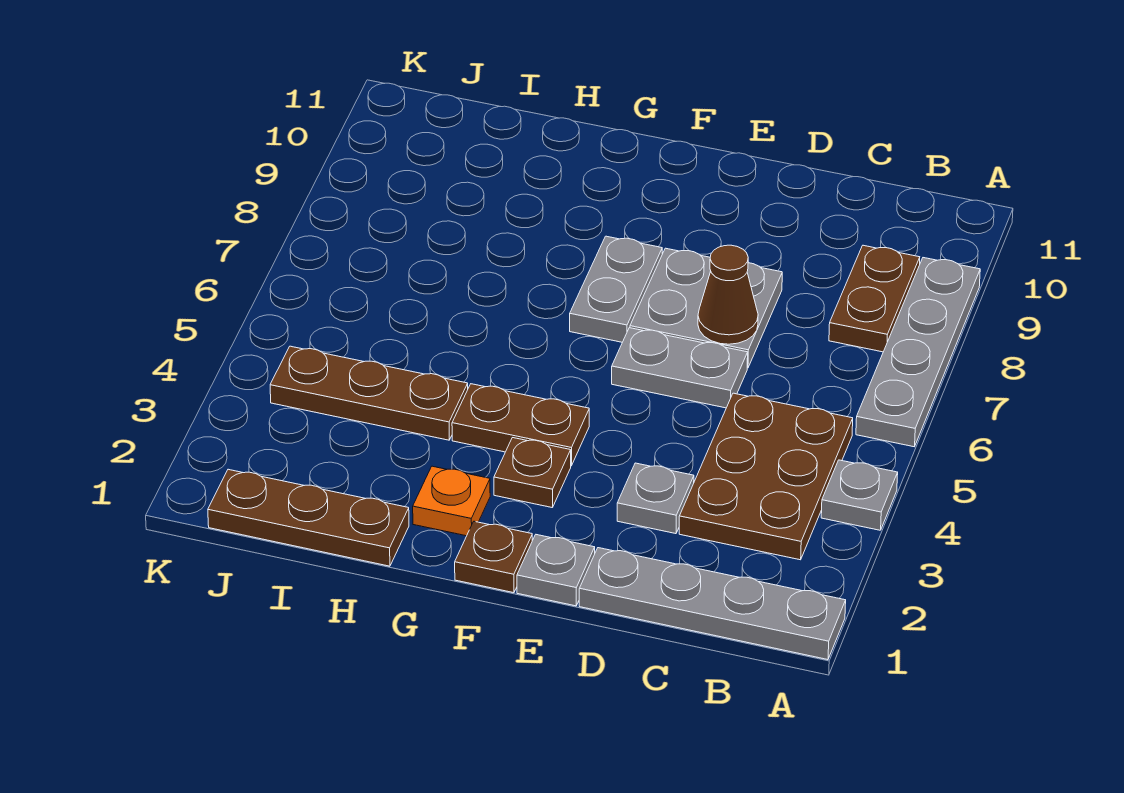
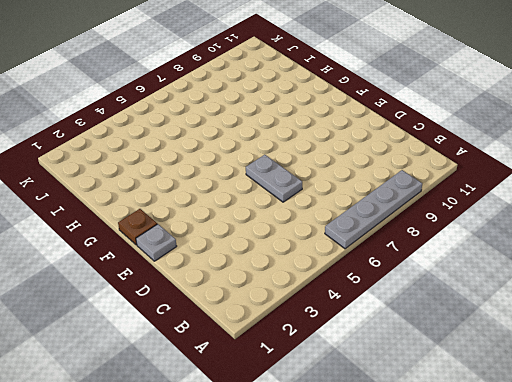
none -> grey plate A1:D1 level 1
none -> grey plate A4 level 1
none -> brown plate B3:C5 level 1

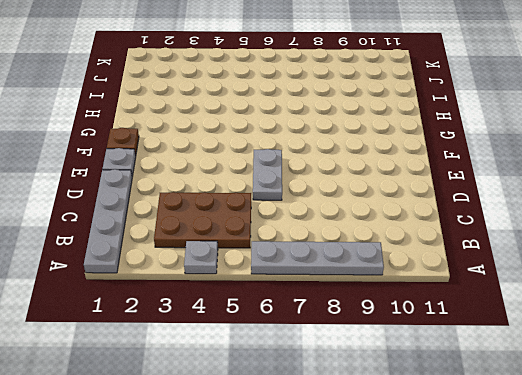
none -> brown plate B8:B9 level 1
none -> grey plate D3 level 1
none -> grey plate D7:E8 level 1

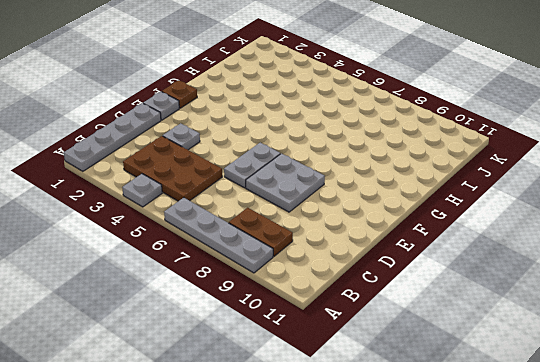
none -> brown plate F3 level 1
none -> brown plate F4:G4 level 1
none -> grey plate F7:F8 level 1

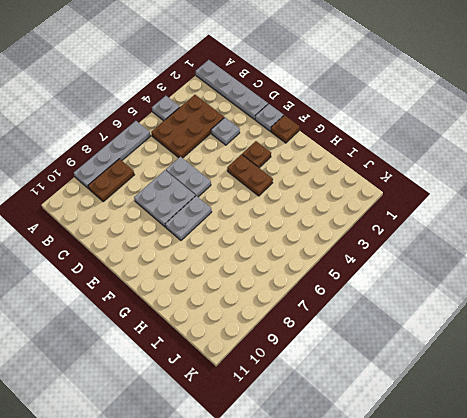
none -> orange plate G2 level 1
none -> brown plate H1:J1 level 1
none -> brown plate H4:J4 level 1

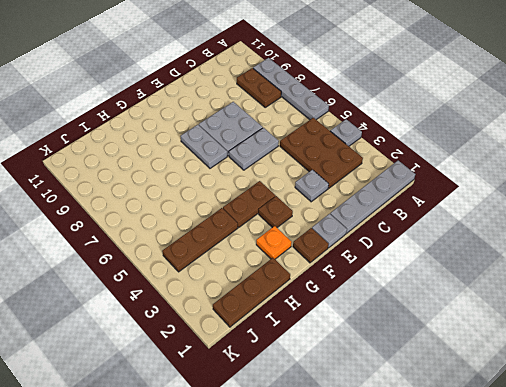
none -> brown cone D7 level 2

